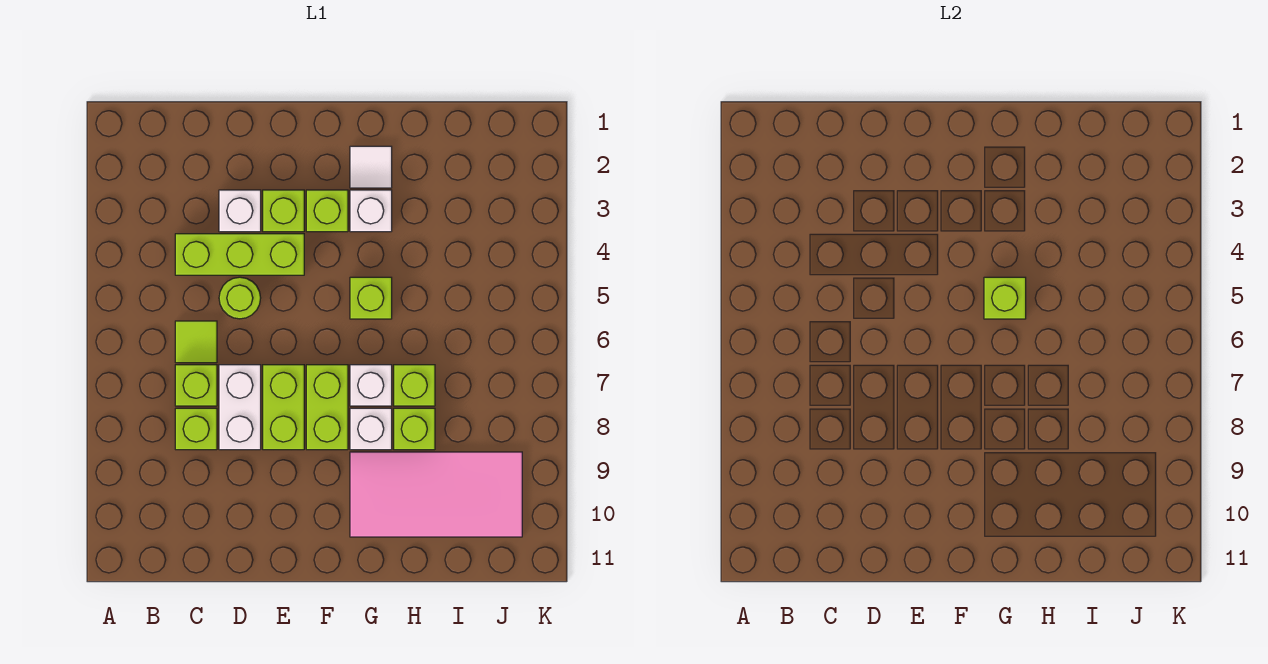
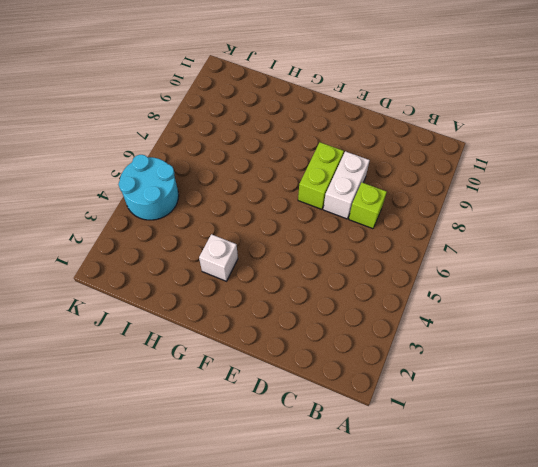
cyan round brick J4:K5 level 1 -> none
none -> lime brick C4:E4 level 1
none -> lime tile C6 level 1
none -> lime brick C8 level 1

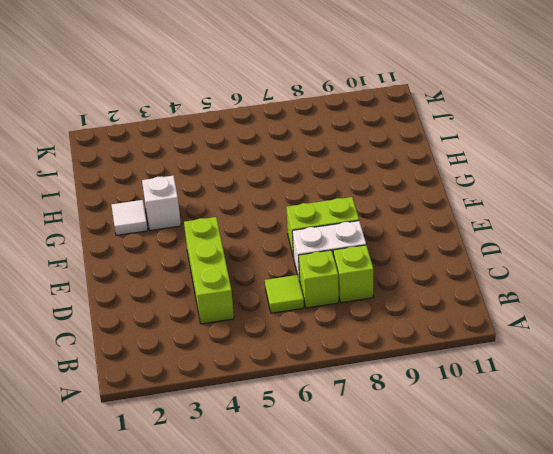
none -> white brick D3 level 1
none -> lime round brick D5 level 1
none -> lime brick E3 level 1

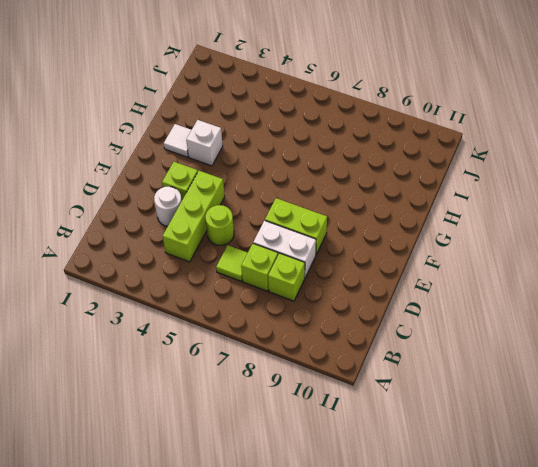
white round brick D3 level 1 -> white brick D3 level 1
none -> lime brick F3 level 1
none -> lime brick F7:F8 level 1
none -> lime brick G5 level 1

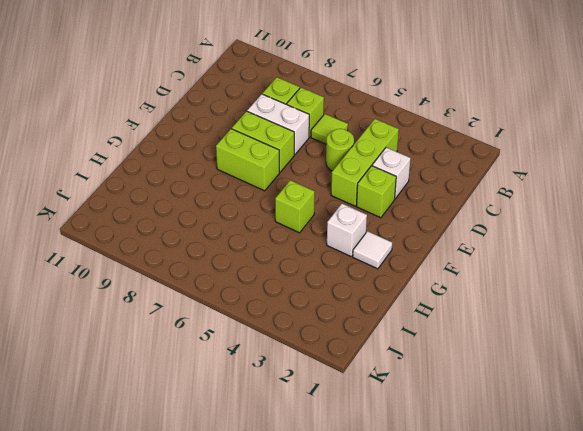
none -> lime brick F3 level 1
none -> white brick G7 level 1
none -> white brick G8 level 1

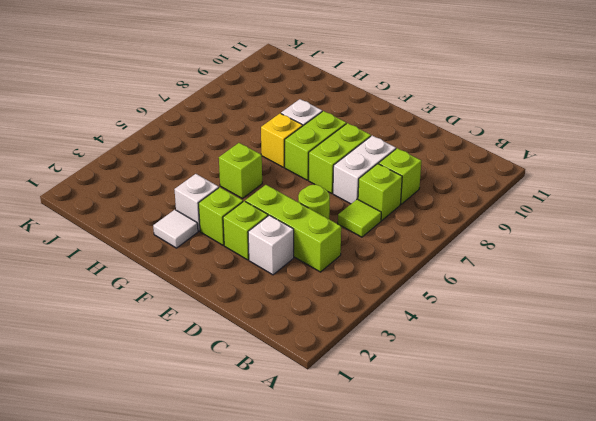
yellow brick G7 level 1 -> white brick G7 level 1
none -> pink tile G9:J10 level 1
none -> lime brick H7 level 1
none -> lime brick H8 level 1

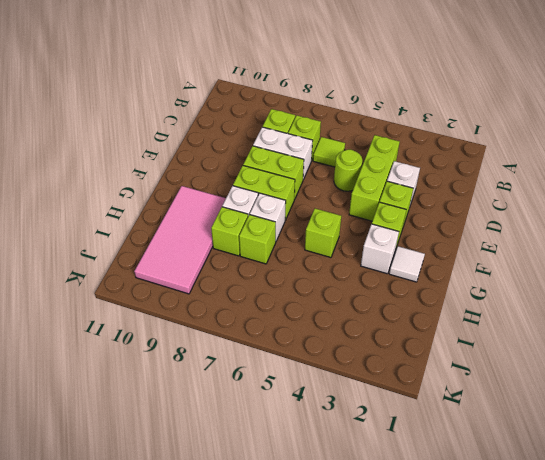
none -> lime brick G5 level 2

